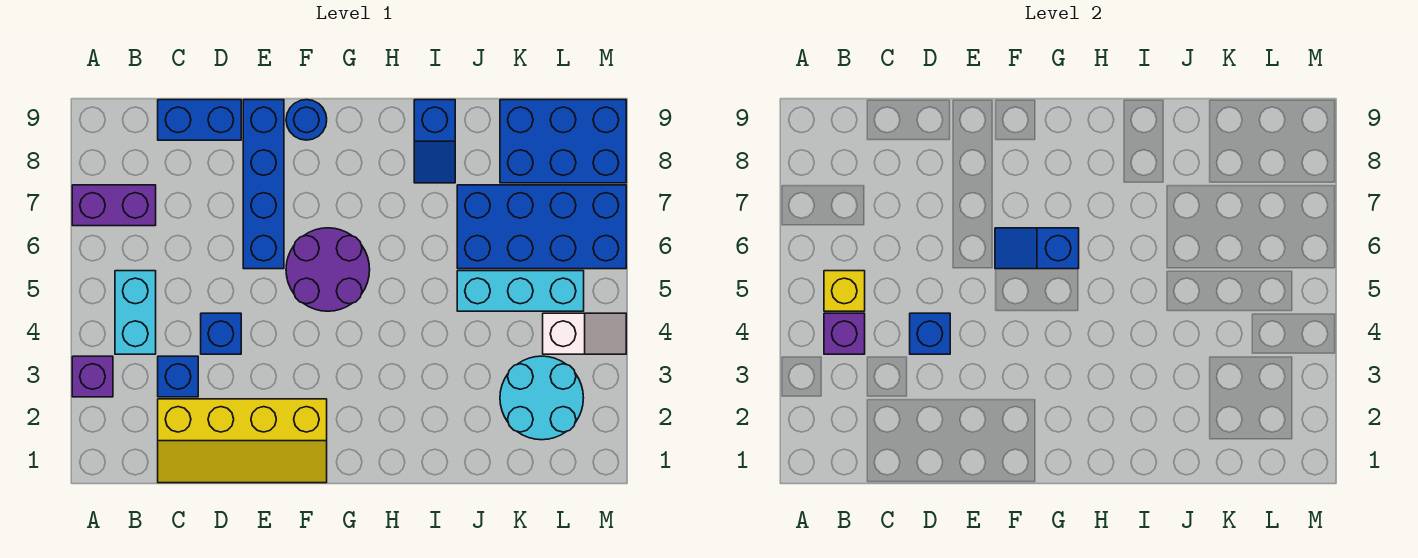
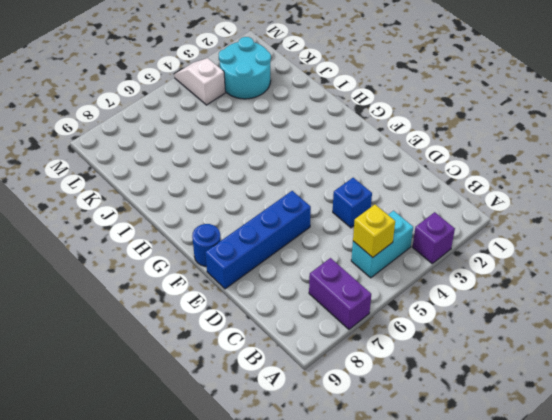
none -> yellow slope C1:F2 level 1 top 2
none -> blue brick C3 level 1
none -> blue brick C9:D9 level 1

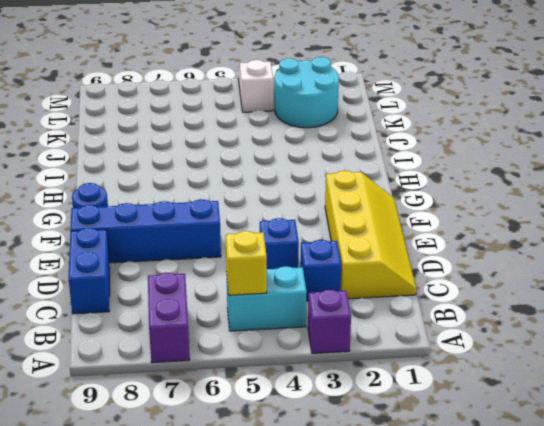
none -> purple round brick F5:G6 level 1
none -> blue slope I8:I9 level 1 top 9
none -> cyan brick J5:L5 level 1

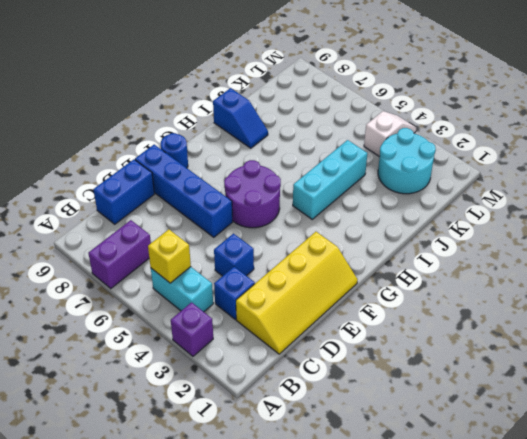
cyan brick H4:J4 level 1 -> cyan brick J5:L5 level 1
none -> blue brick J6:M7 level 1
none -> blue brick K8:M9 level 1
none -> purple brick B4 level 2

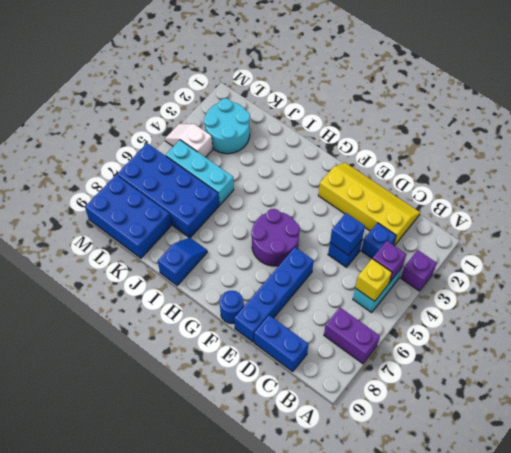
none -> blue slope F6:G6 level 2 top G

